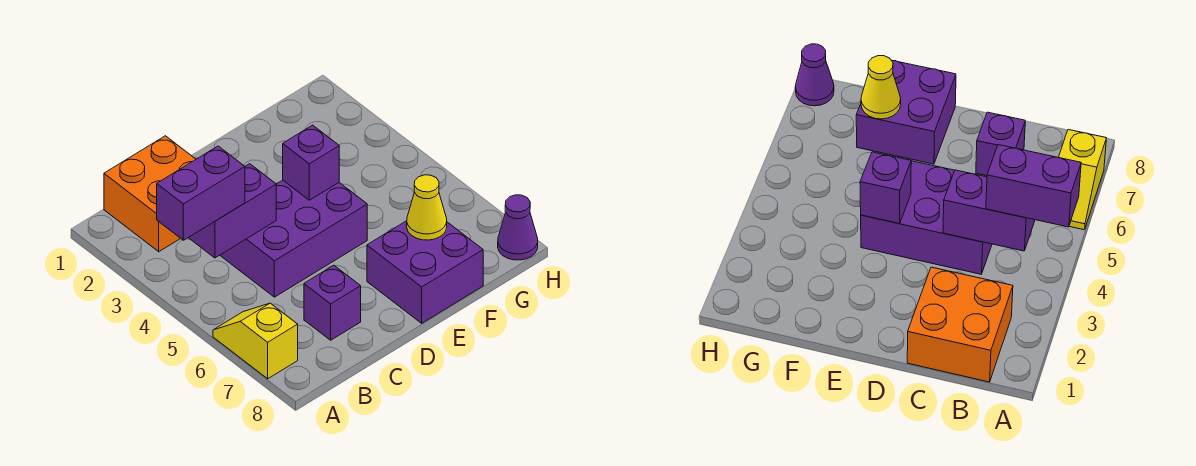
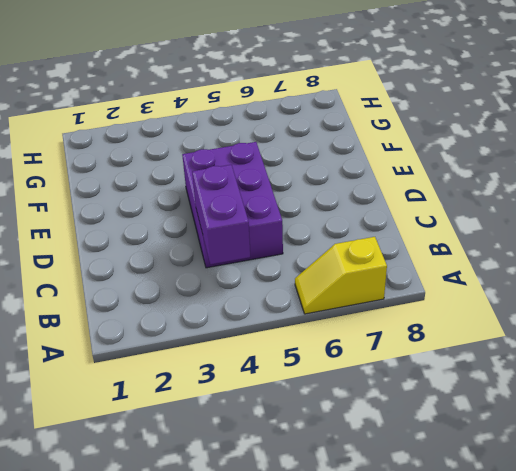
none -> orange brick B1:C2 level 1
none -> purple brick C7 level 1

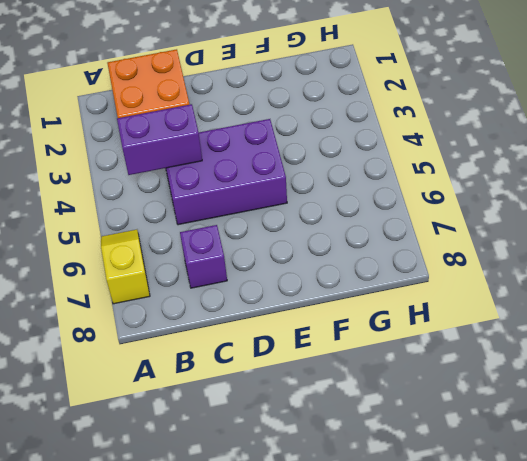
none -> purple brick E7:F8 level 1
none -> purple cone H8 level 1

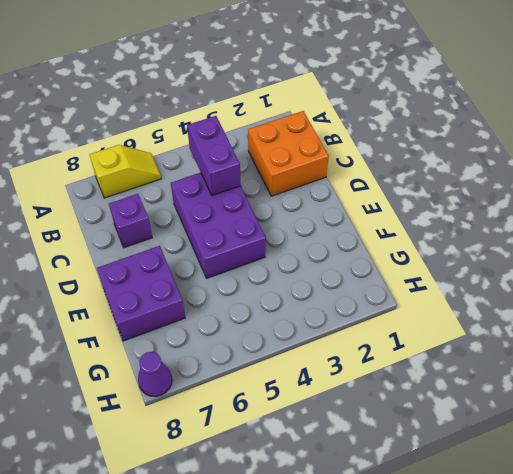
none -> purple brick E4 level 2
none -> yellow cone F7 level 2

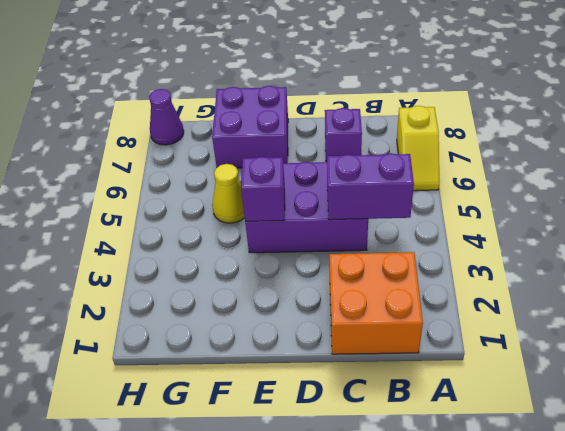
yellow cone F5 level 1 -> yellow cone F7 level 2
none -> purple brick A4:B4 level 3

